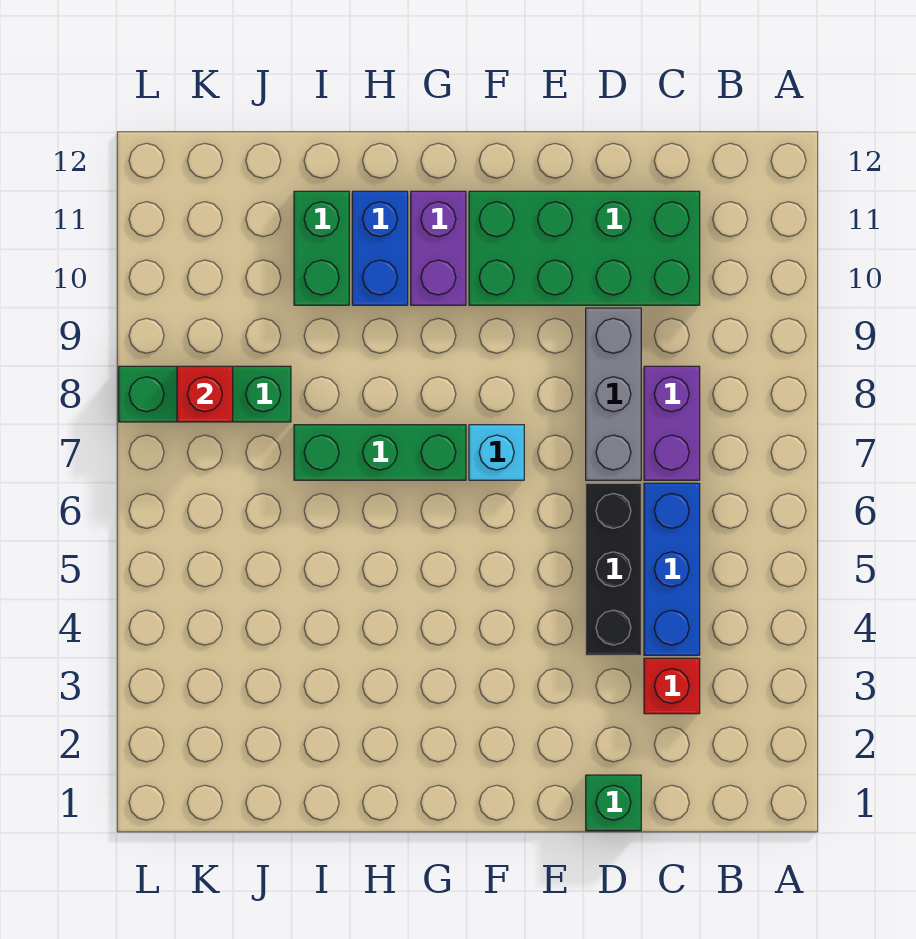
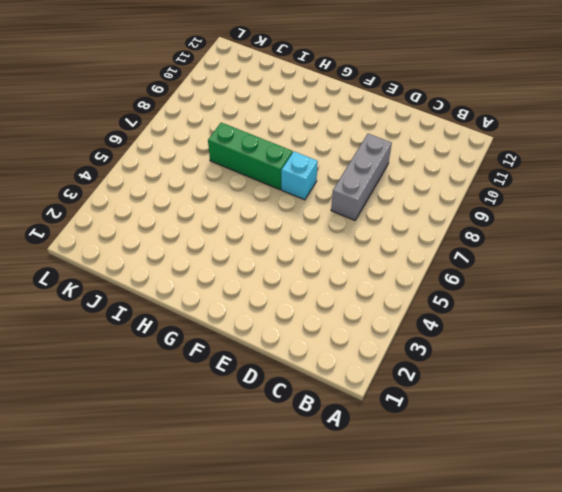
none -> red brick C3 level 1
none -> blue brick C4:C6 level 1
none -> purple brick C7:C8 level 1

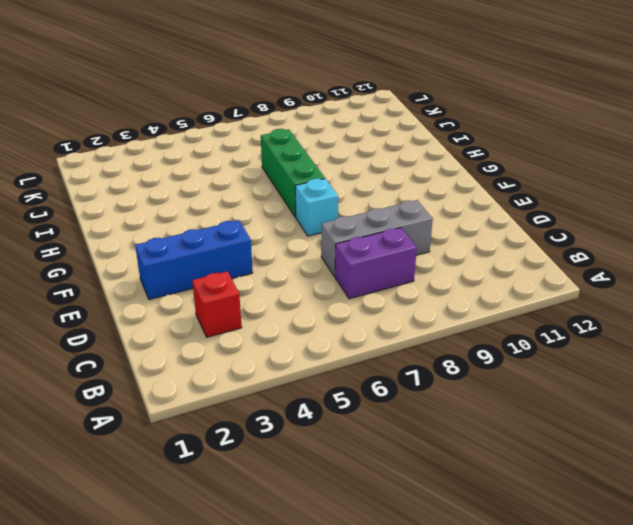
blue brick E2:E4 level 1 -> blue brick C4:C6 level 1
none -> green brick C10:F11 level 1
none -> green brick D1 level 1
none -> black brick D4:D6 level 1

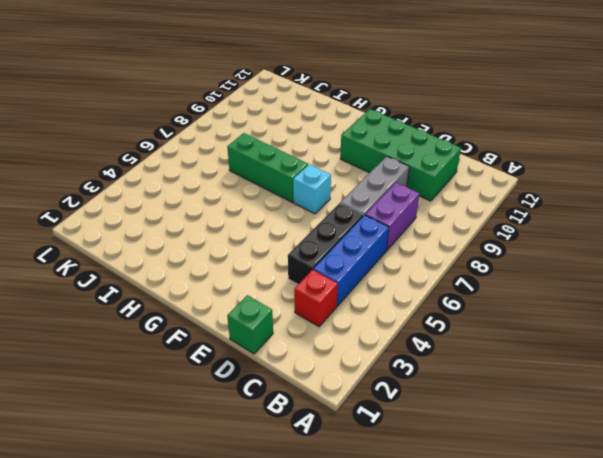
none -> purple brick G10:G11 level 1
none -> blue brick H10:H11 level 1
none -> green brick I10:I11 level 1

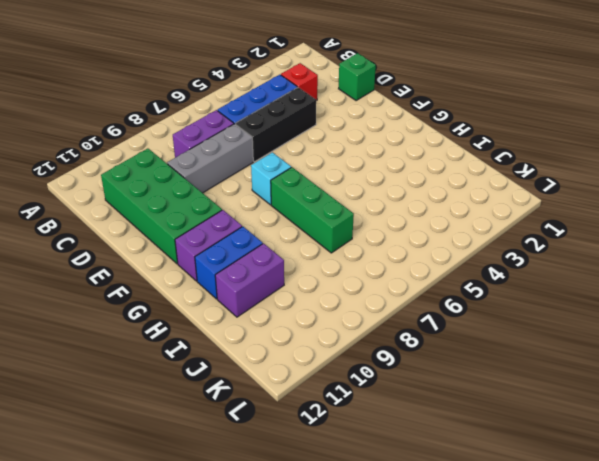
purple brick I10:I11 level 1 -> green brick I10:I11 level 1
none -> green brick J8:L8 level 1
none -> red brick K8 level 2

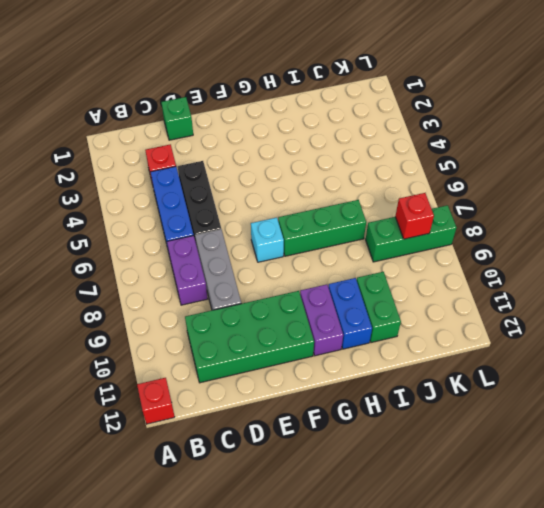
red brick A12 level 1 -> none

